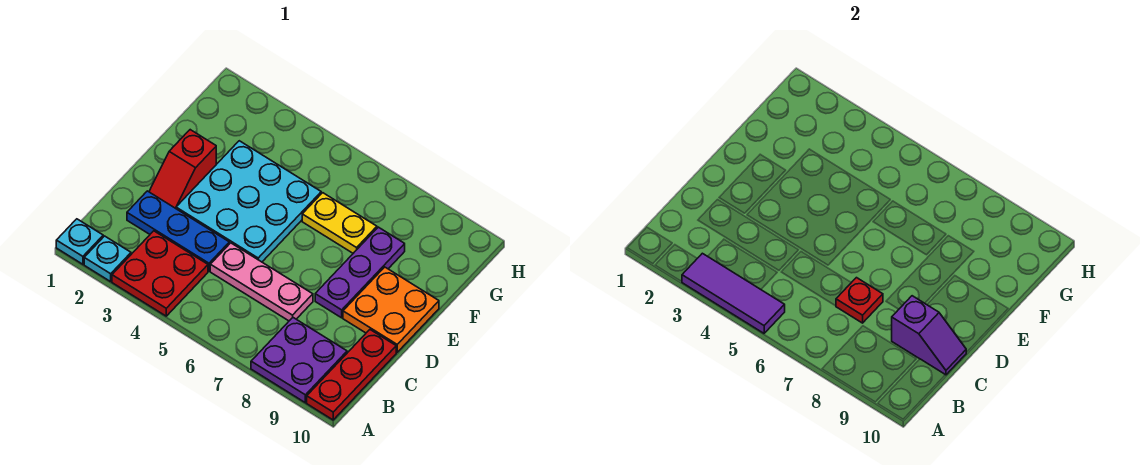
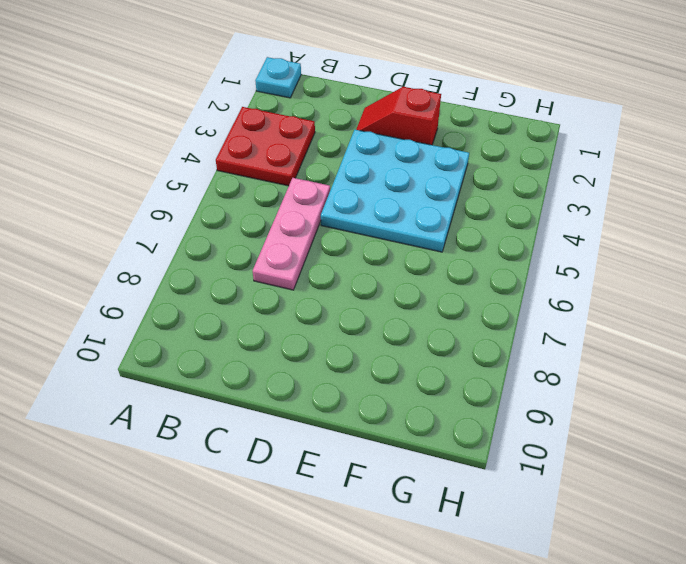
none -> cyan plate A2 level 1
none -> purple plate A8:B9 level 1
none -> red plate A10:C10 level 1

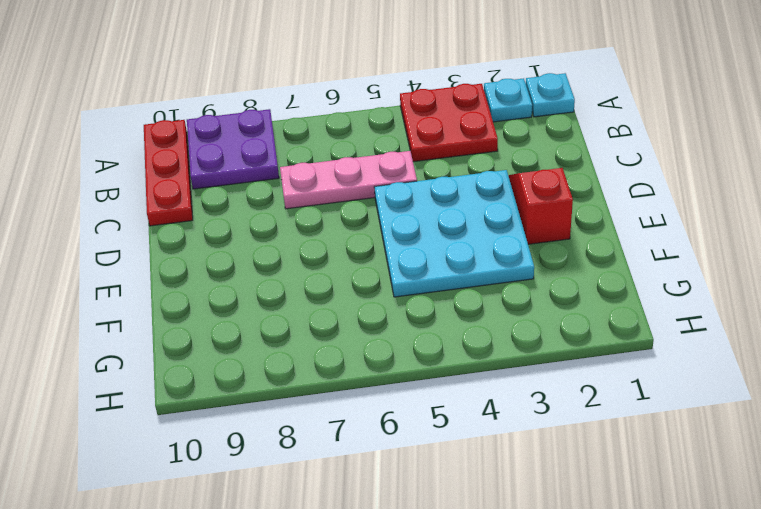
none -> blue plate C2:C4 level 1
none -> purple plate D8:F8 level 1
none -> orange plate D9:E10 level 1

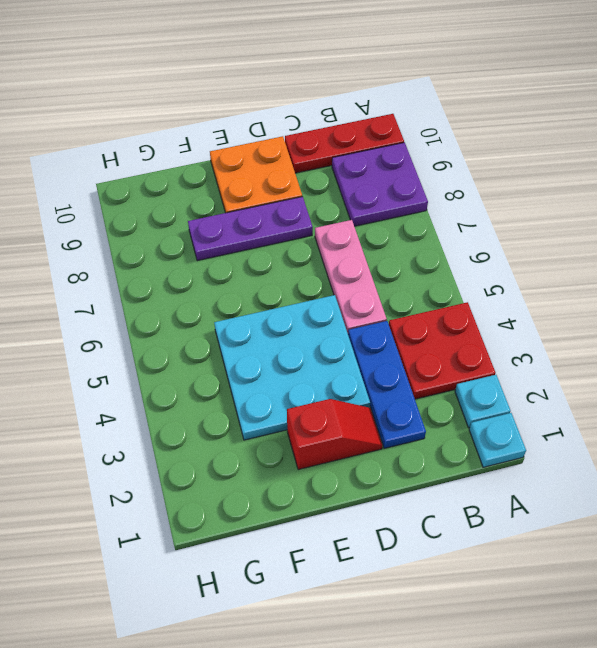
none -> yellow plate F6:F7 level 1
none -> purple tile A3:A5 level 2
none -> red plate C7 level 2

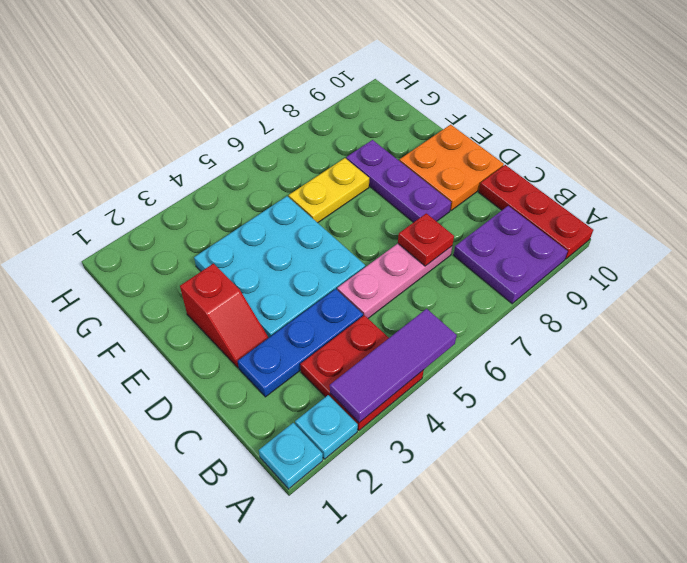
none -> purple slope C9:C10 level 2 top 9

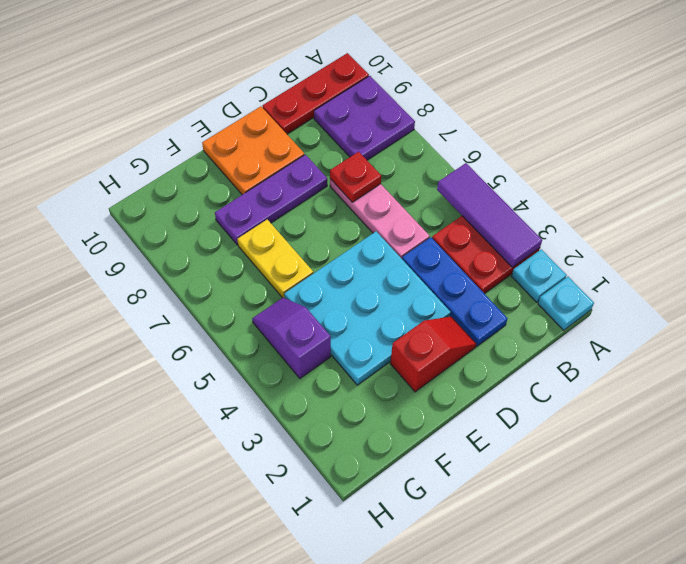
purple slope G4:G5 level 1 top 4 -> purple slope C9:C10 level 2 top 9

